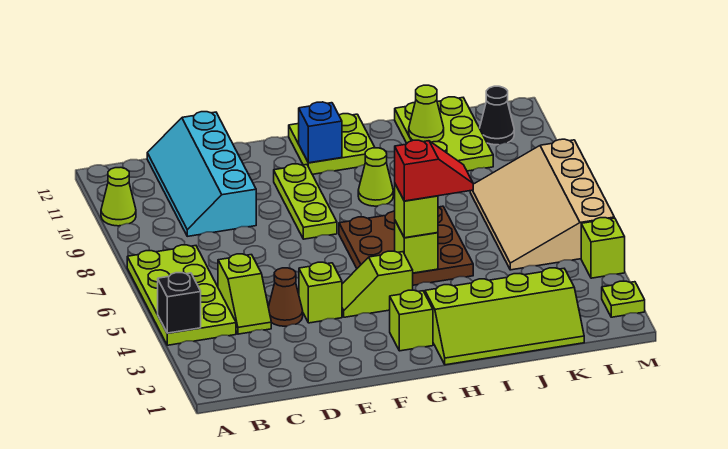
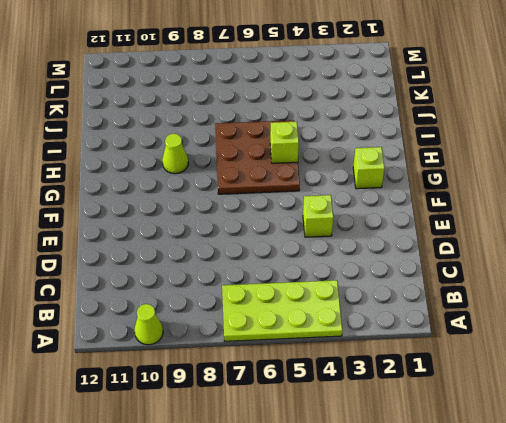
none -> lime slope C4:C5 level 1 top 5
none -> cyan slope C9:D12 level 1 top D
none -> brown cone D4 level 1

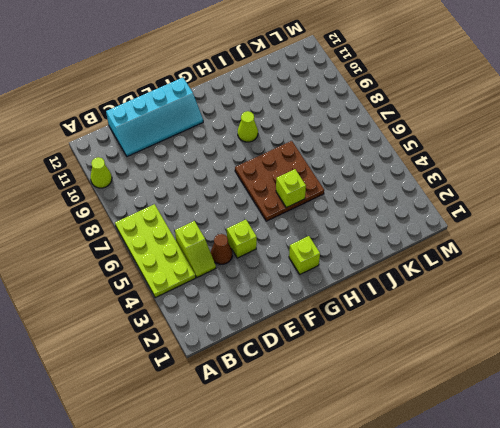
cyan slope C11:F12 level 1 top 12 -> cyan slope C9:D12 level 1 top D
none -> lime slope F4:G4 level 1 top G
none -> lime plate F8:F10 level 1
none -> lime plate G11:H12 level 1

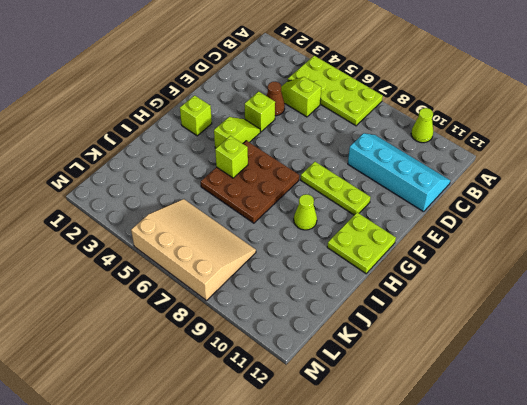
none -> lime slope H1:K2 level 1 top 2
none -> lime plate J10:K12 level 1
none -> black cone L11 level 1

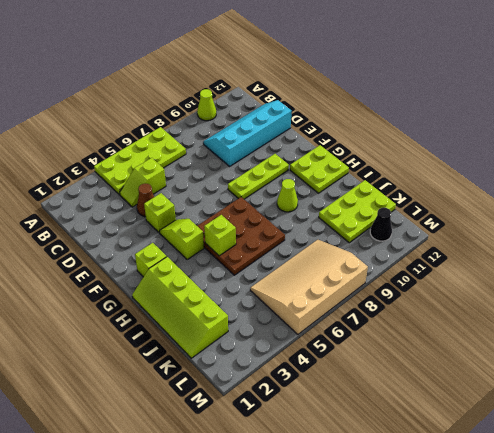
none -> lime plate M2 level 1
none -> lime brick M4 level 1
none -> black brick A4 level 2

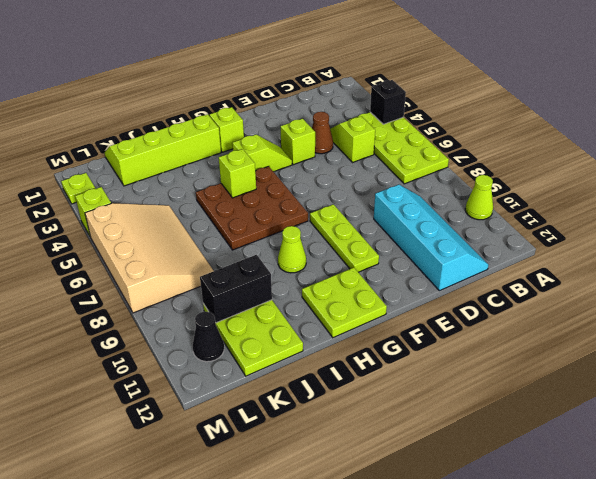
black brick J10:K10 level 2 -> none
none -> blue brick G11 level 2
none -> lime cone J11 level 2
none -> lime brick H5 level 3

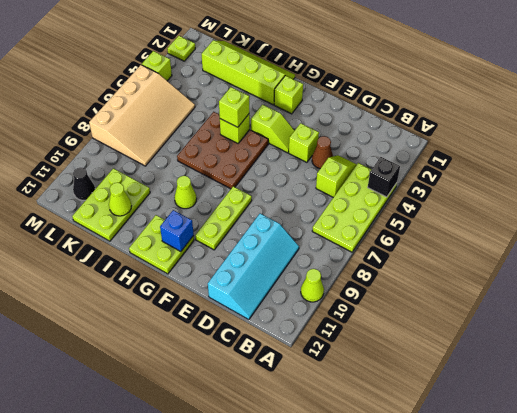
none -> red slope H5:I5 level 4 top H

